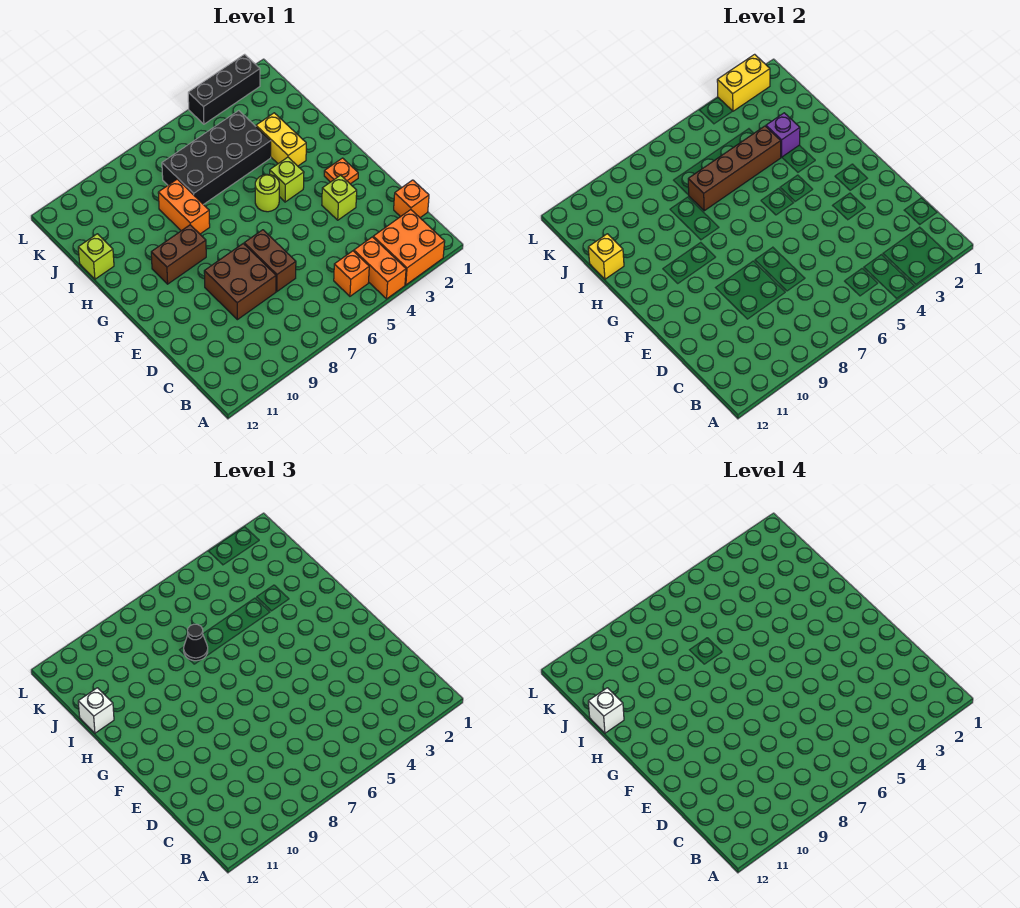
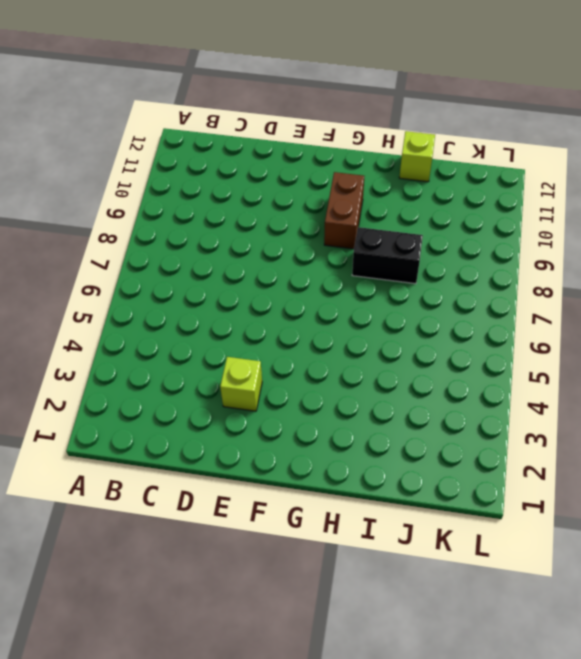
black brick H8:I8 level 1 -> orange brick H8:I8 level 1
none -> orange brick A2:B3 level 1
none -> orange brick A4:B4 level 1
none -> orange brick B5 level 1

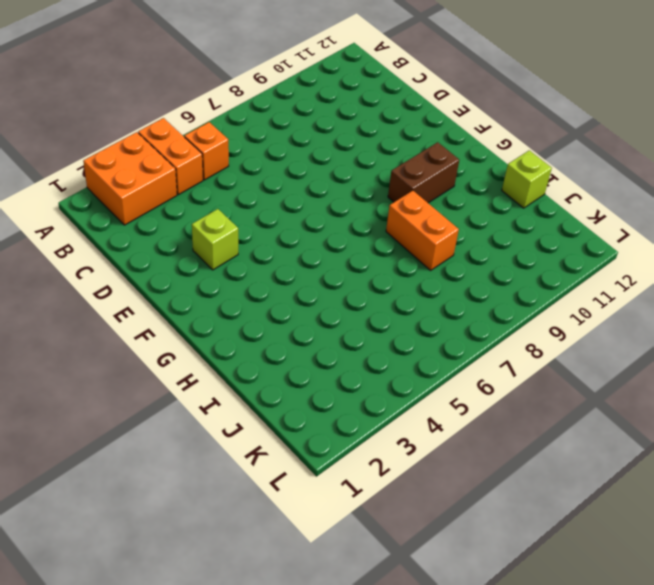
none -> orange brick C1 level 1
none -> brown brick D7:E7 level 1
none -> brown brick D8:E9 level 1

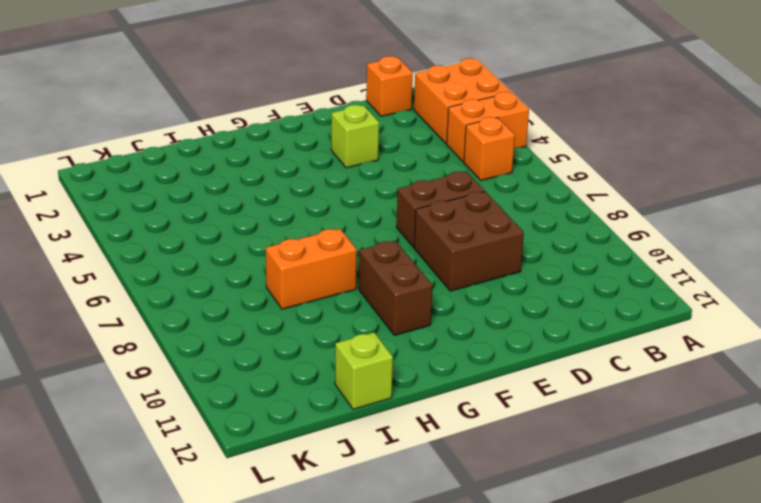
none -> orange plate F2 level 1
none -> lime brick G4 level 1
none -> lime round brick G5 level 1

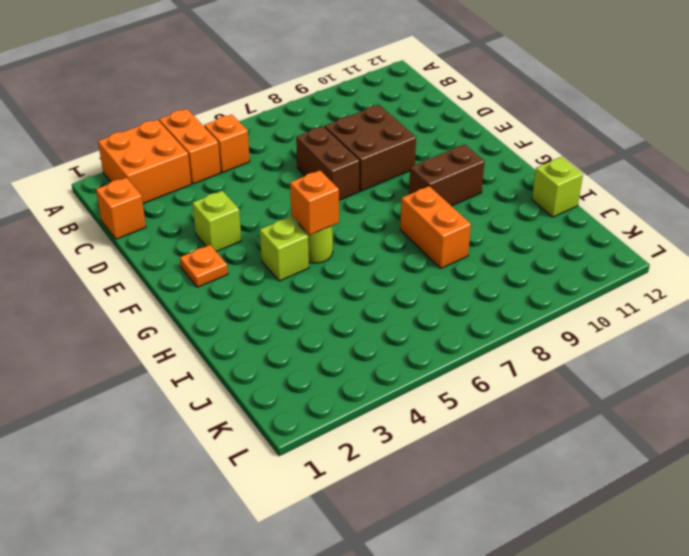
orange brick G5 level 2 -> none
none -> yellow brick H3:I3 level 1
none -> black brick I4:J7 level 1
none -> black brick L2:L4 level 1

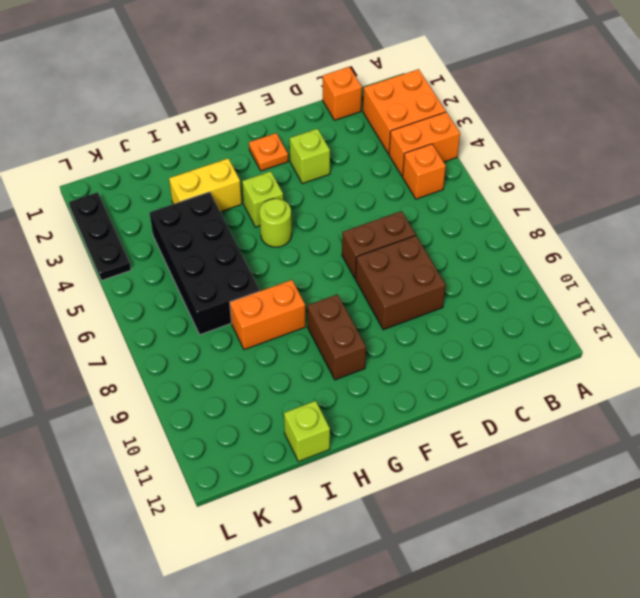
black plate L2:L4 level 1 -> black brick L2:L4 level 1
none -> purple brick I3 level 2
none -> brown brick I4:I7 level 2
none -> yellow brick I12 level 2

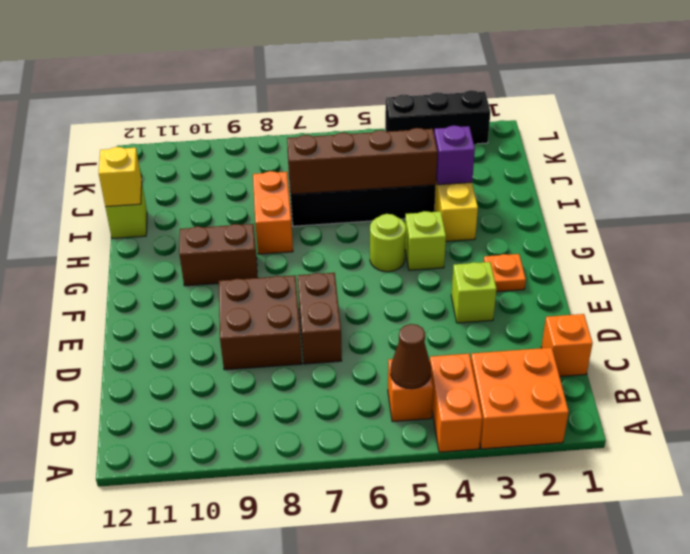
brown cone B5 level 2 -> none
none -> yellow brick L2:L3 level 2
none -> black cone I7 level 3
none -> white brick I12 level 3

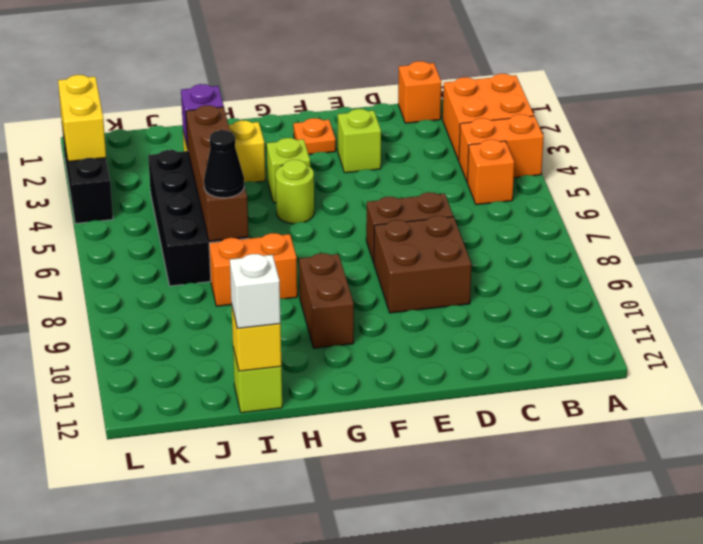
none -> white brick I12 level 4

